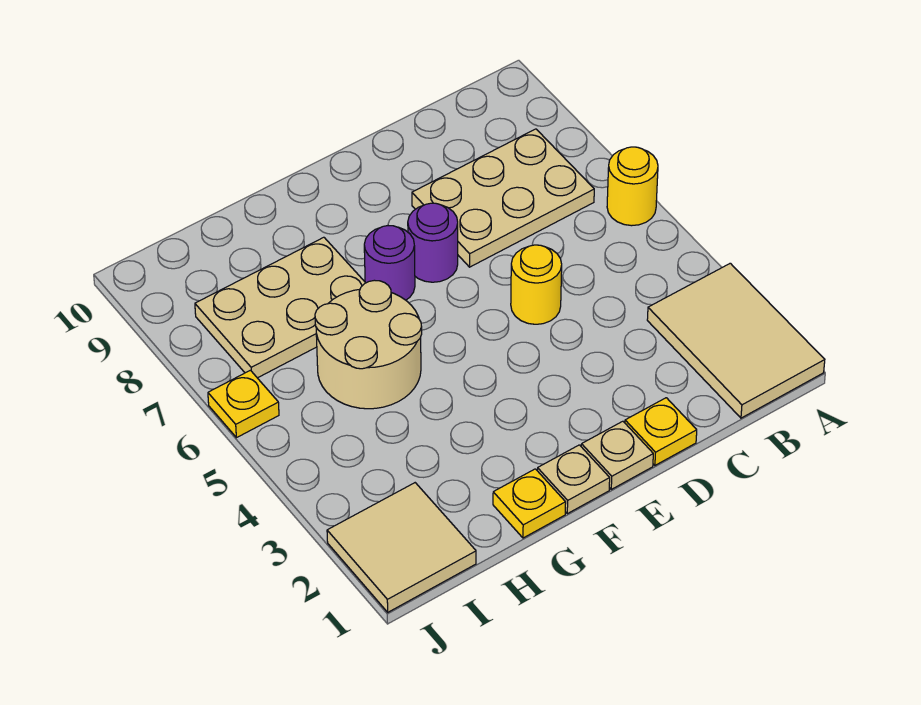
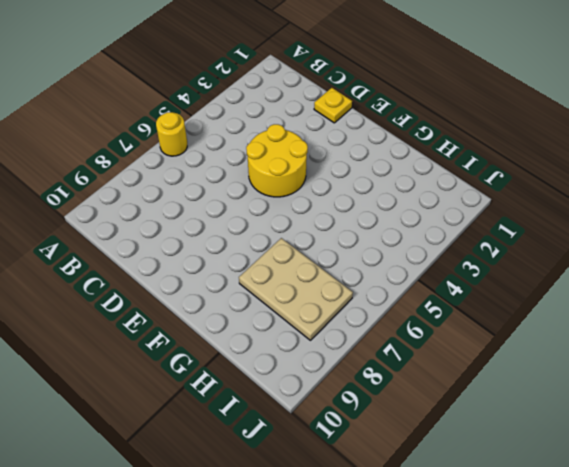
yellow round brick D4:E5 level 1 -> yellow round brick D5 level 1
none -> tan tile A1:B3 level 1
none -> tan plate B7:D8 level 1
none -> tan plate E1 level 1

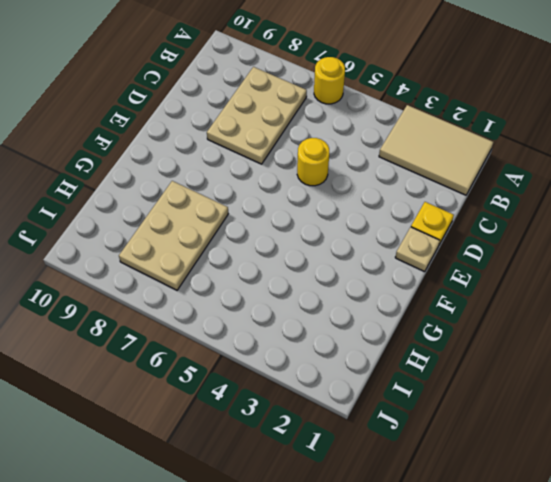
none -> purple round brick E7 level 1
none -> tan plate F1 level 1
none -> purple round brick F7 level 1

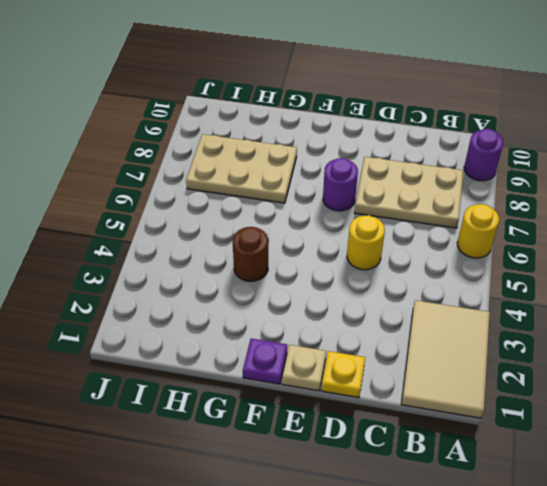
purple round brick A9 level 1 -> purple round brick F7 level 1
purple plate F1 level 1 -> tan plate F1 level 1
brown round brick G4 level 1 -> none
none -> yellow plate G1 level 1
none -> tan round brick G5:H6 level 1
none -> tan tile I1:J2 level 1

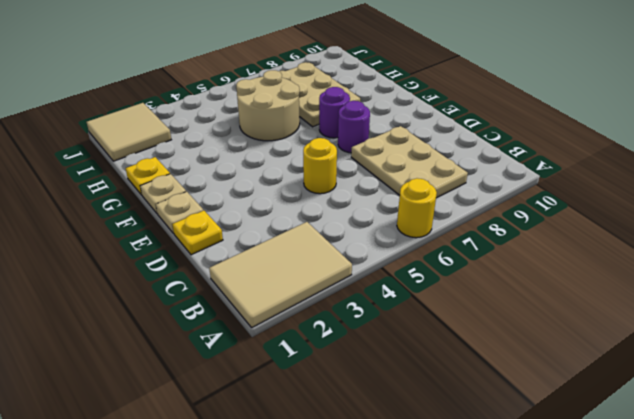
none -> yellow plate J6 level 1

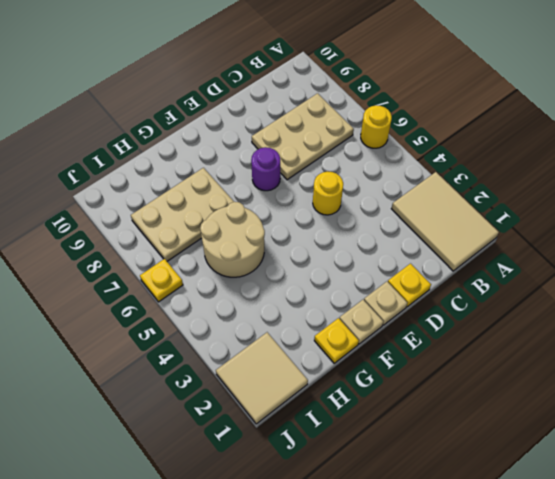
none -> purple round brick F7 level 1

